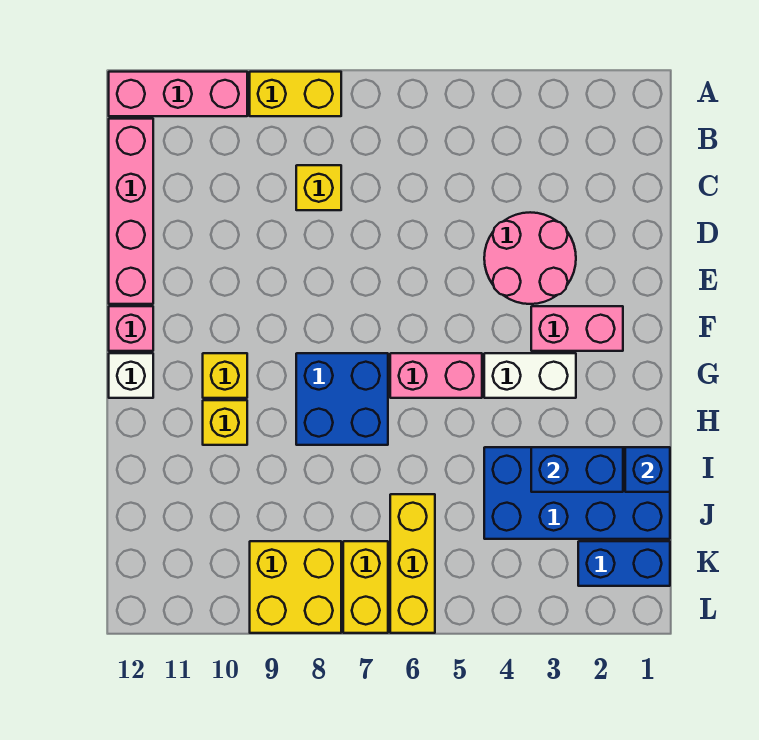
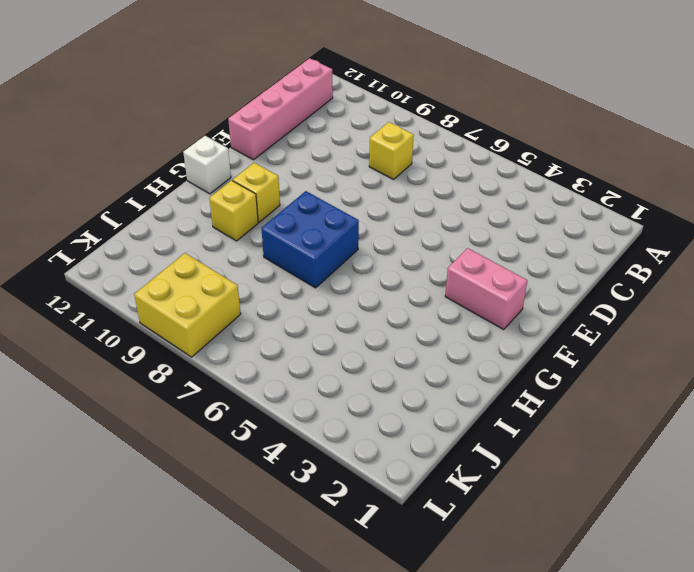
none -> yellow brick A8:A9 level 1
none -> pink brick A10:A12 level 1
none -> pink round brick D3:E4 level 1

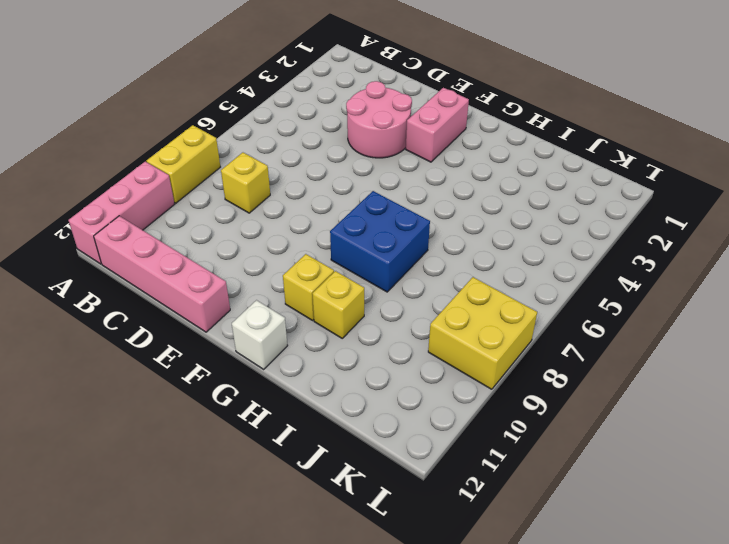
none -> pink brick F12 level 1
none -> white brick G3:G4 level 1
none -> pink brick G5:G6 level 1

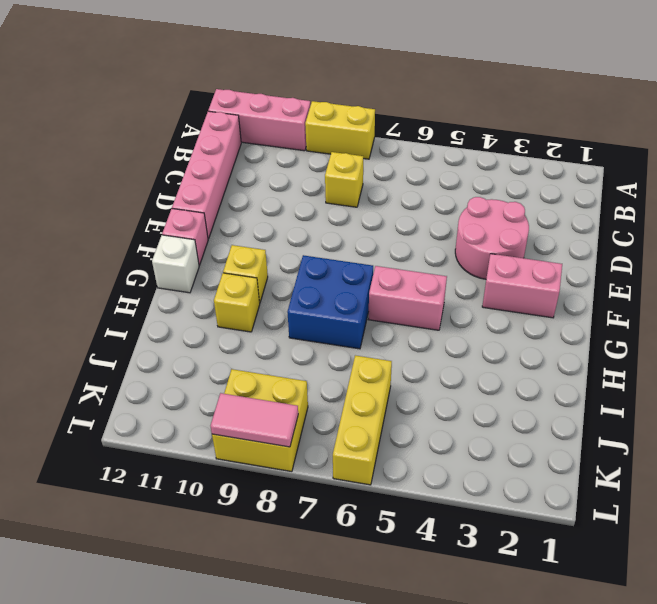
pink tile L8:L9 level 2 -> none
none -> white brick G3:G4 level 1
none -> blue brick I1:J4 level 1
none -> blue brick K1:K2 level 1

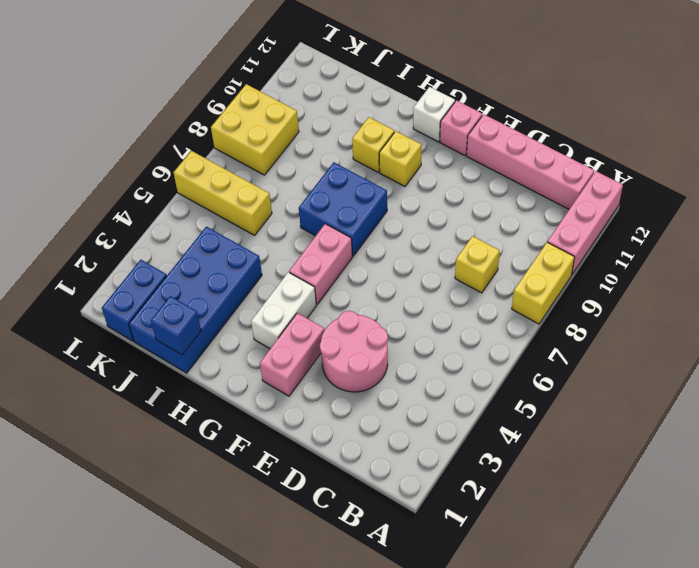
none -> yellow brick K7:L7 level 1
none -> blue brick I2:I3 level 2

